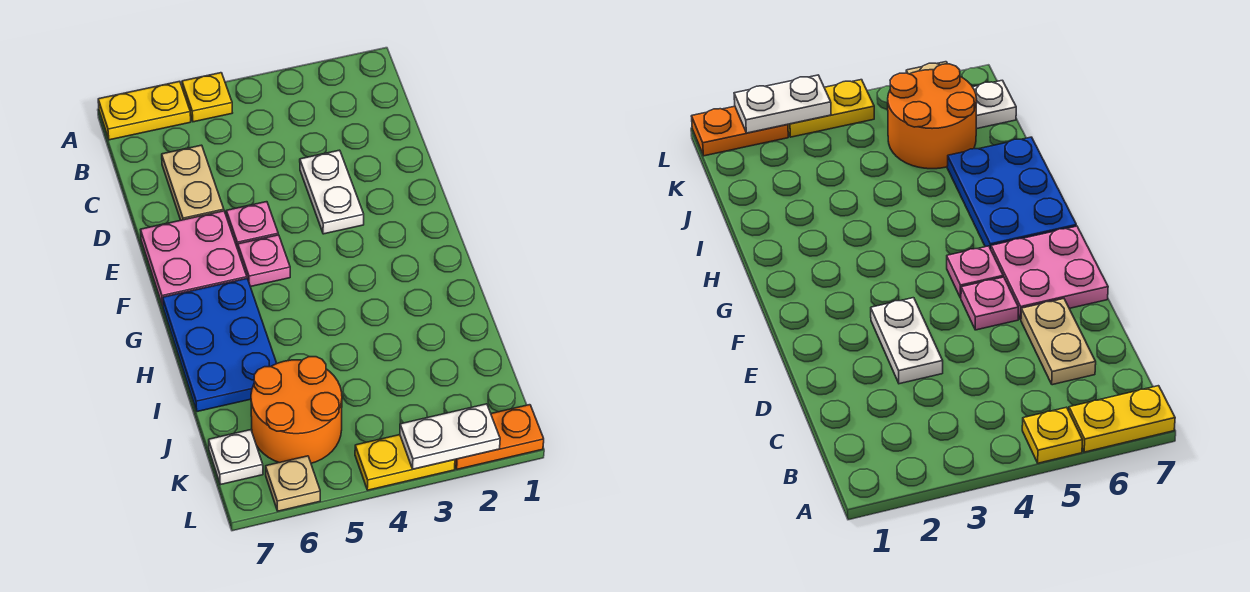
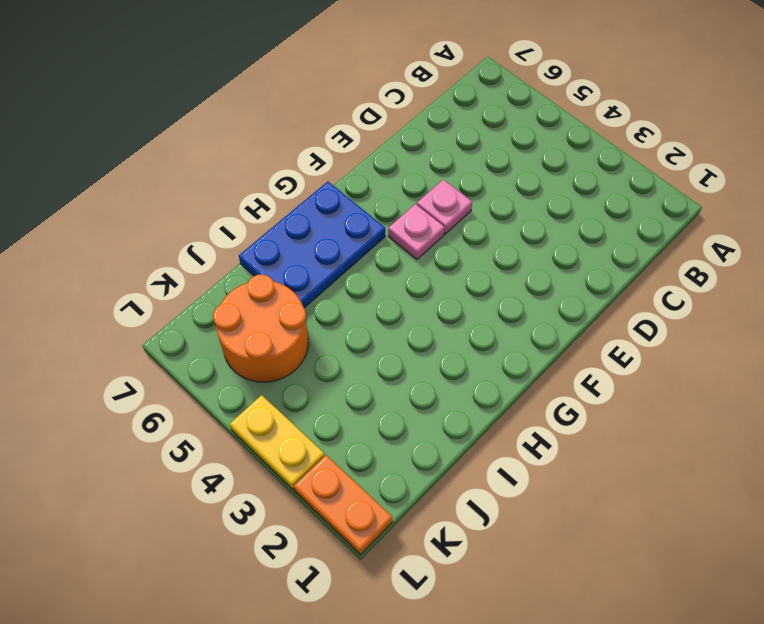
none -> yellow plate A5 level 1
none -> yellow plate A6:A7 level 1
none -> tan plate C6:D6 level 1

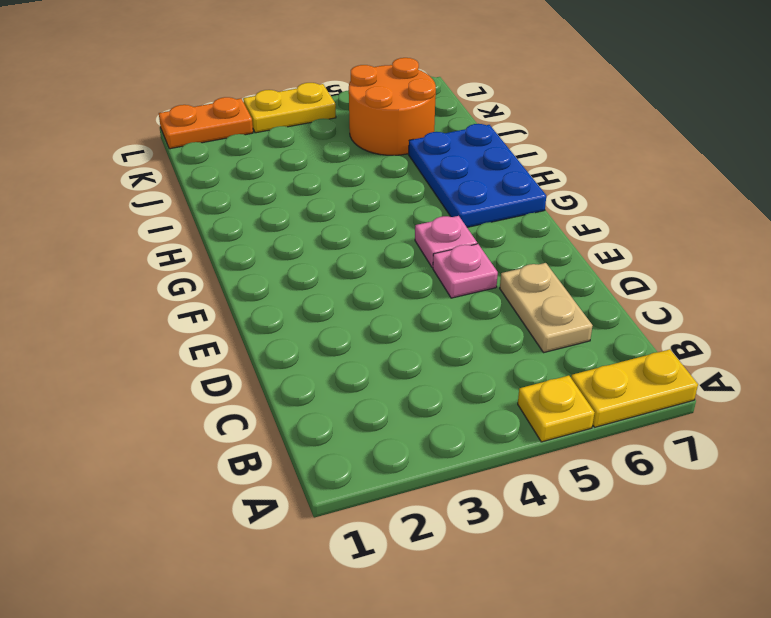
none -> white plate D3:E3 level 1
none -> pink plate E6:F7 level 1
none -> white plate K7 level 1

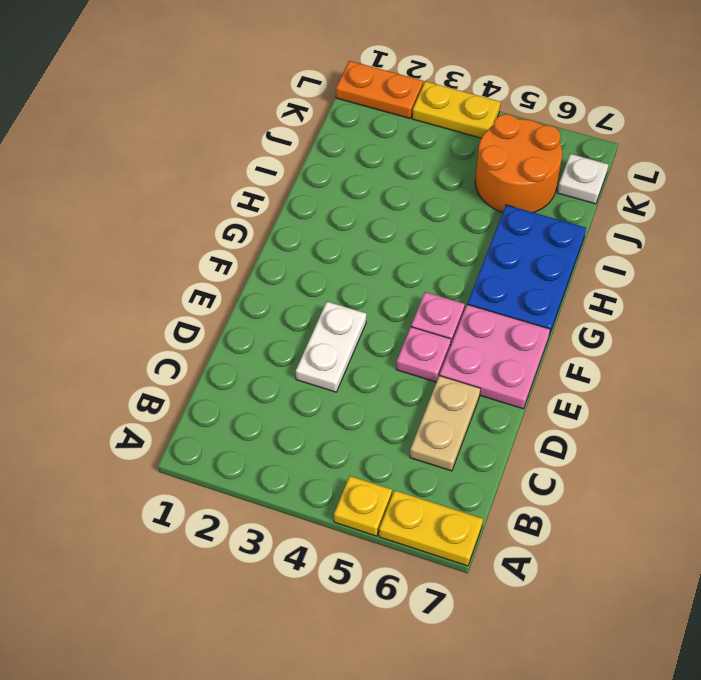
none -> tan plate L6 level 1
none -> white plate L2:L3 level 2

